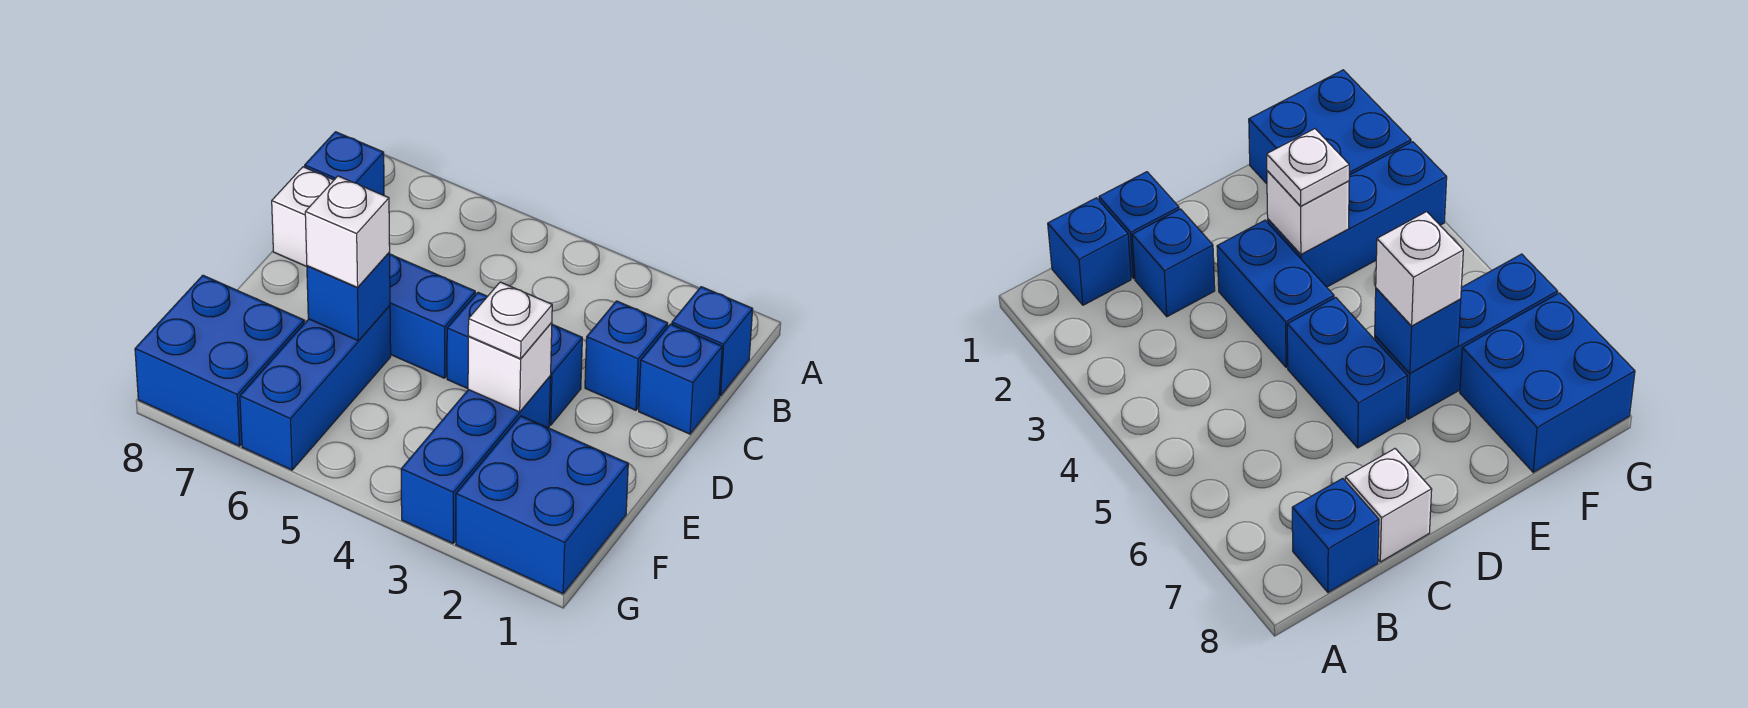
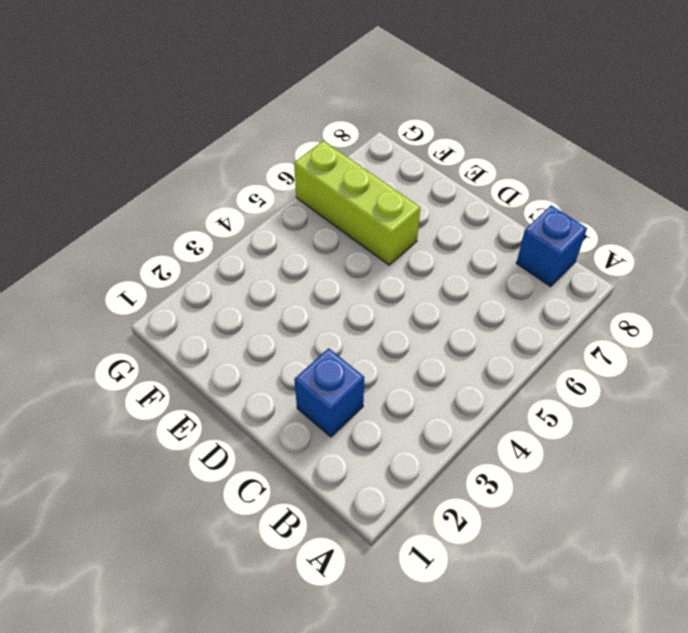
lime brick E6:G6 level 1 -> blue brick E6:G6 level 1
none -> blue brick B1 level 1
none -> blue brick C1 level 1
none -> white brick C8 level 1

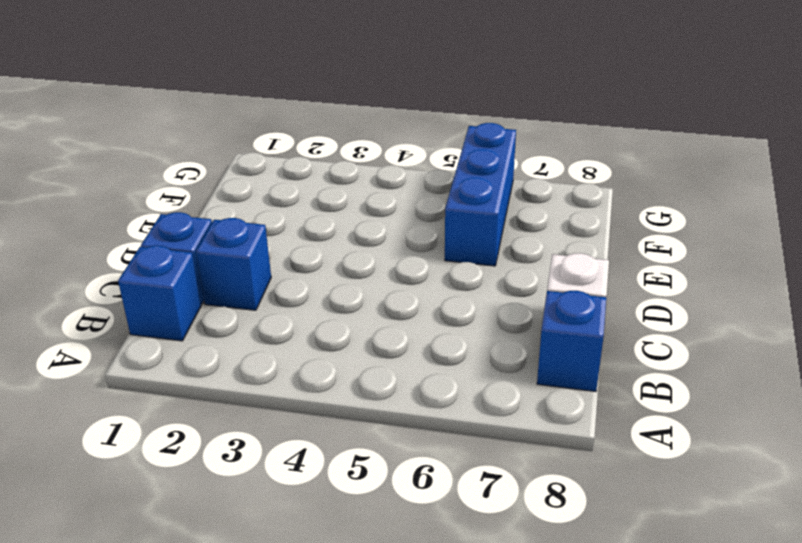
none -> blue brick D3:D4 level 1
none -> blue brick D5:D6 level 1
none -> blue brick E3:G3 level 1

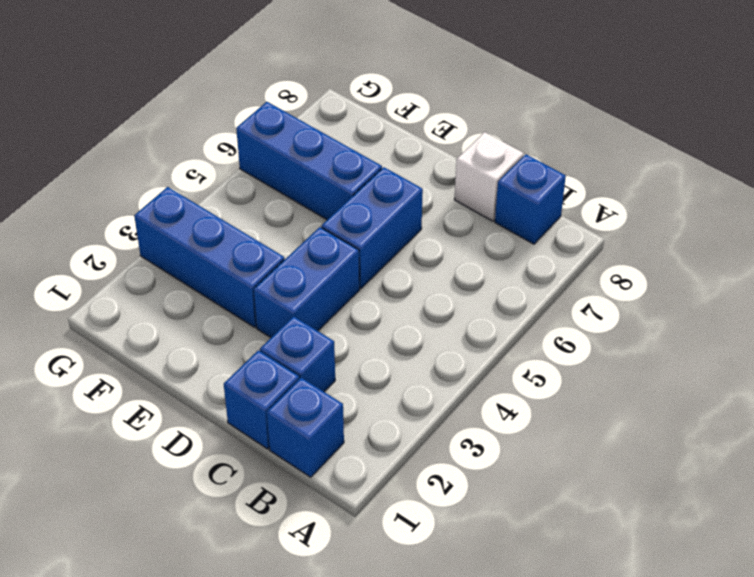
none -> blue brick F1:G2 level 1
none -> blue brick F7:G8 level 1
none -> white brick E3 level 2

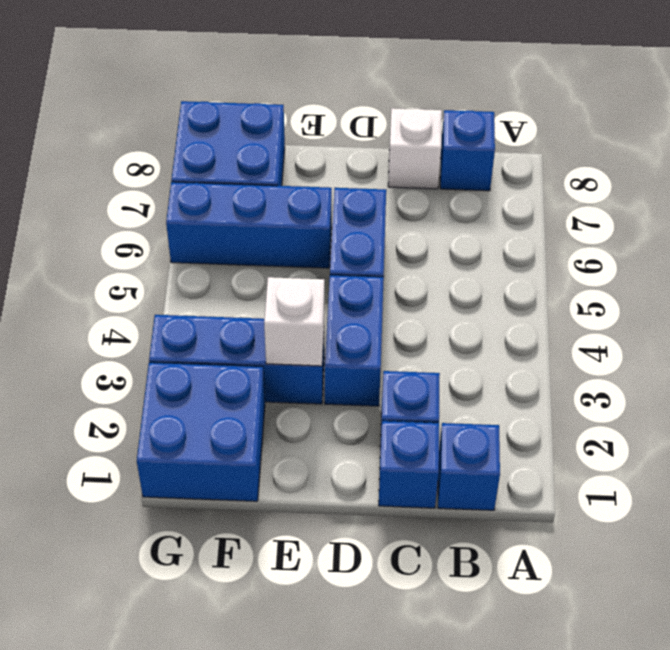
none -> blue brick E6 level 2
none -> white plate E3 level 3
none -> white brick E6 level 3

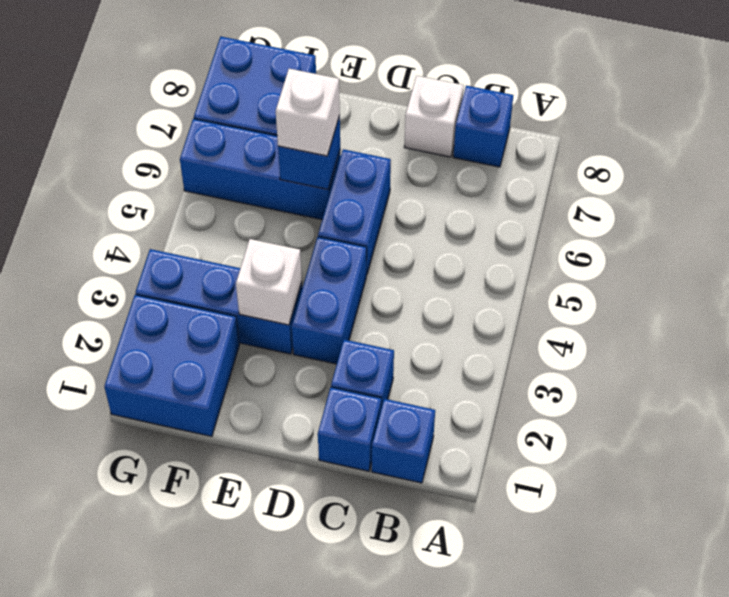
none -> white plate E3 level 3

